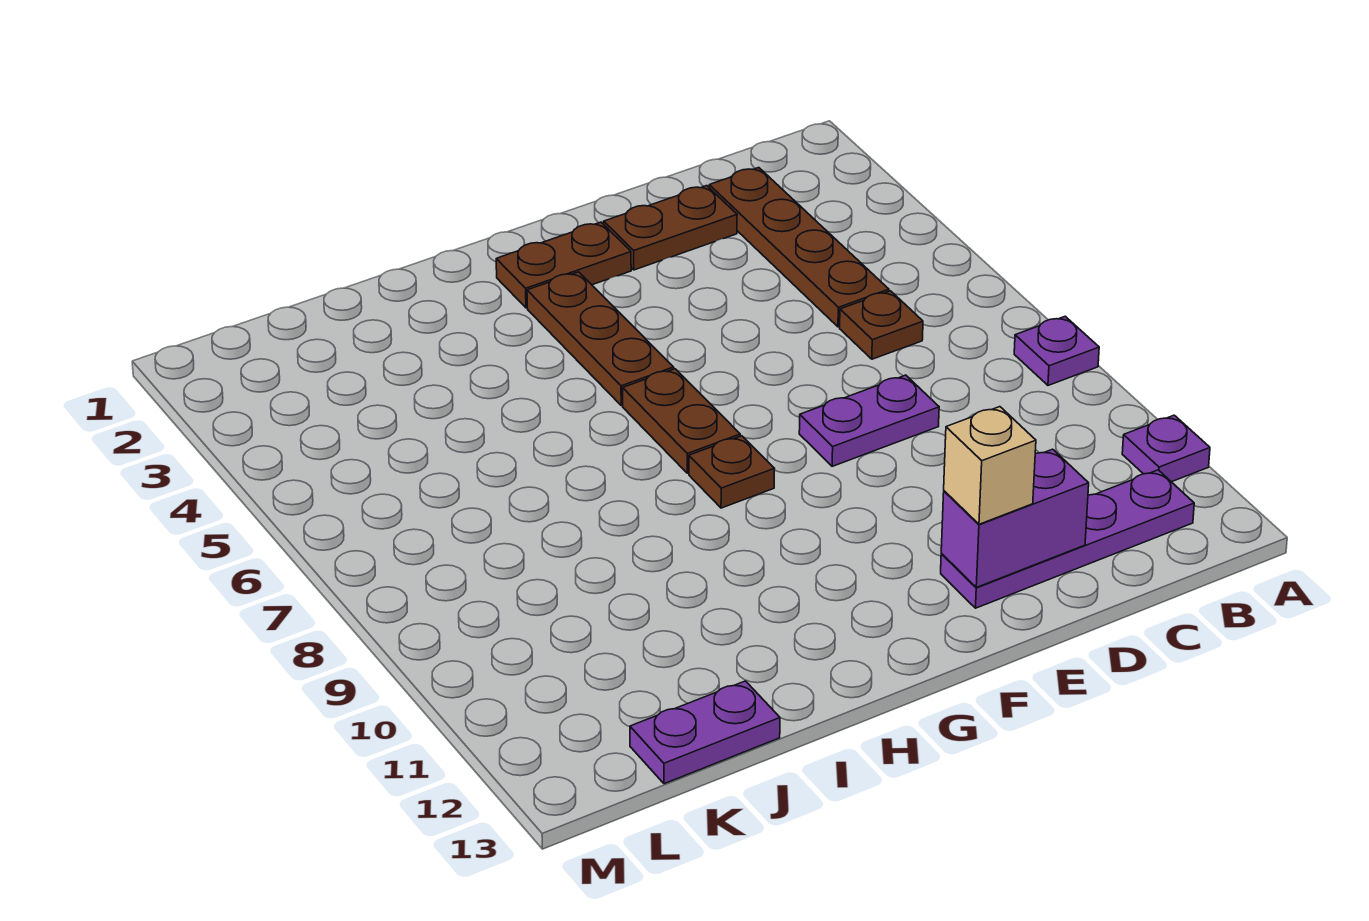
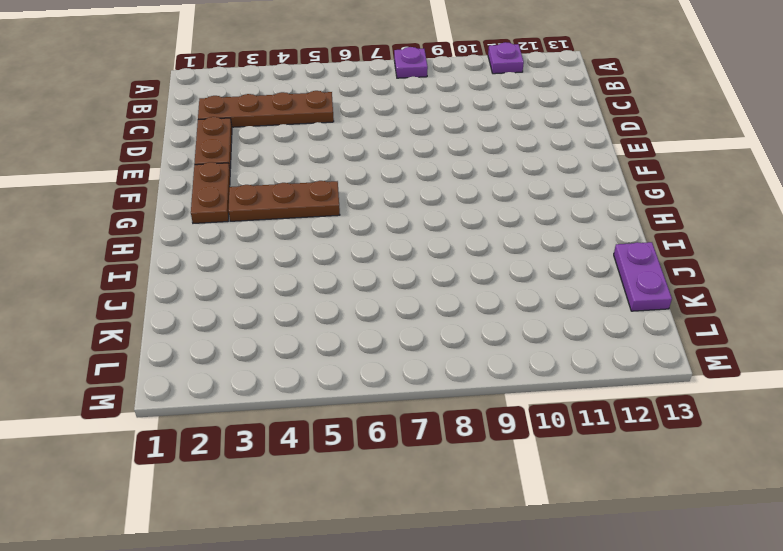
none -> purple plate B12:E12 level 1
none -> brown plate C6 level 1
none -> purple plate D8:E8 level 1

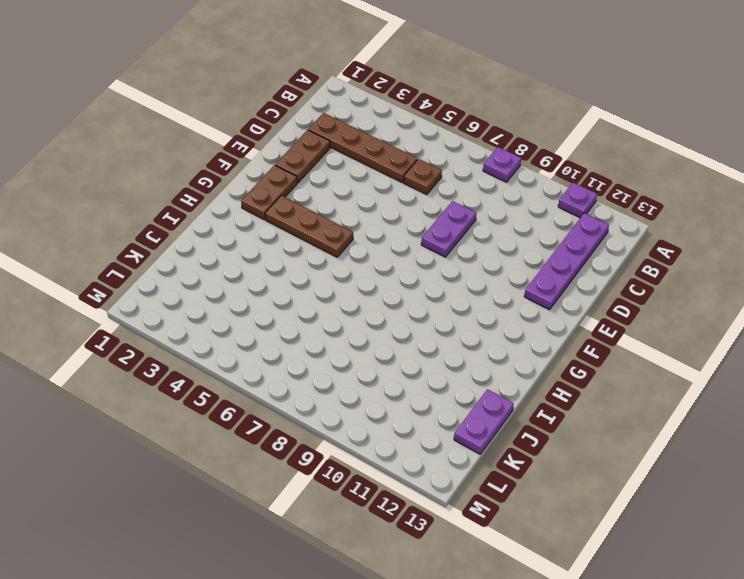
none -> brown plate G6:G7 level 1
none -> brown plate G8 level 1
none -> purple brick D12:E12 level 2

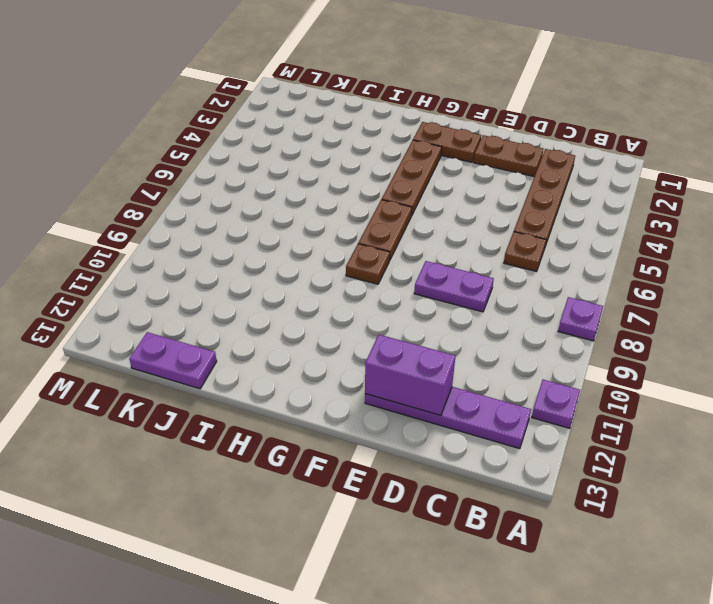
none -> tan brick E12 level 3

